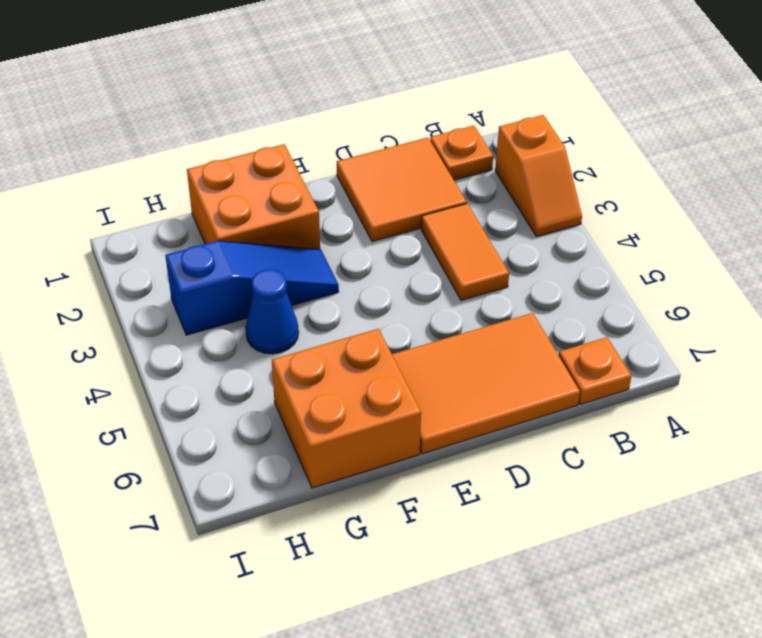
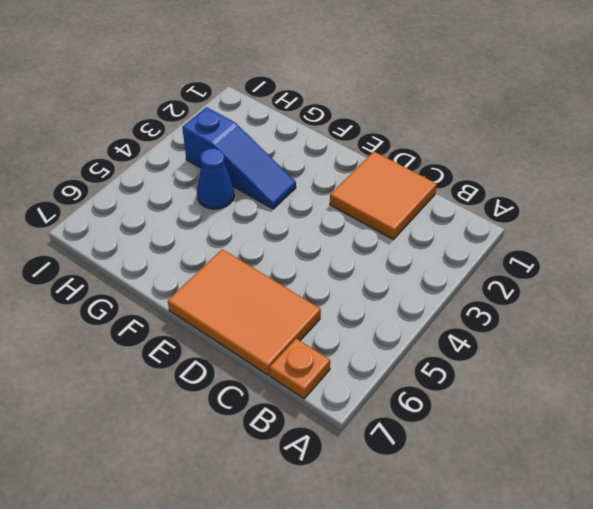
none -> orange slope A2:A3 level 1 top 2
none -> orange plate B1 level 1

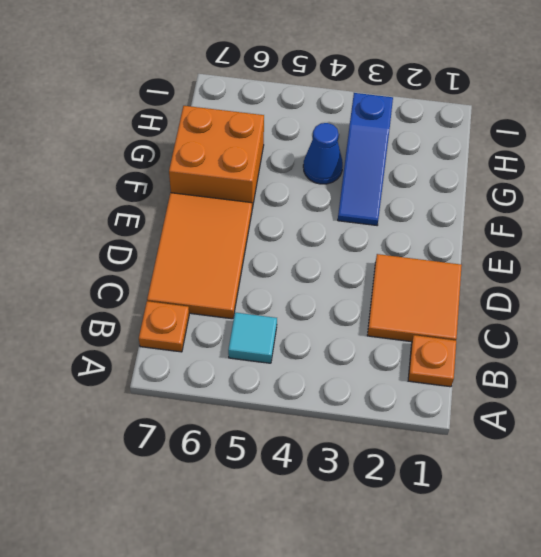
cyan tile B5 level 1 -> none
none -> orange slope A2:A3 level 1 top 2
none -> orange tile C3:C4 level 1

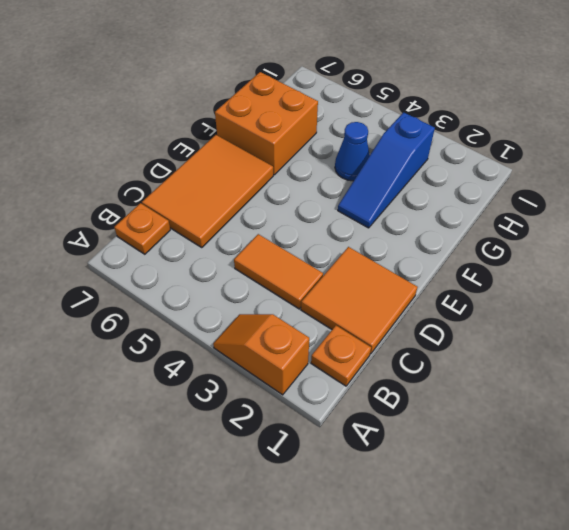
none -> orange brick F1:G2 level 1

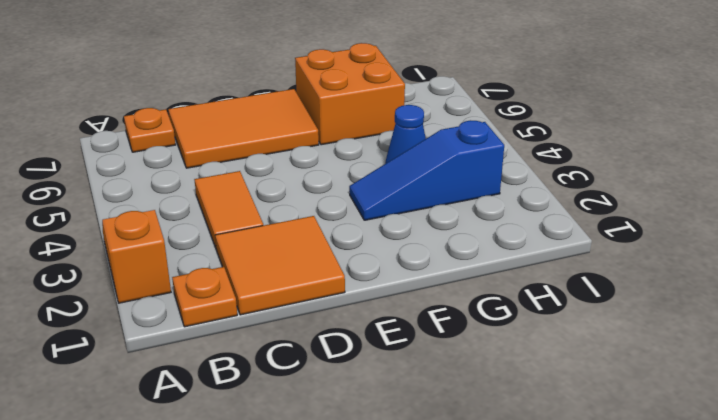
none -> orange brick F1:G2 level 1

